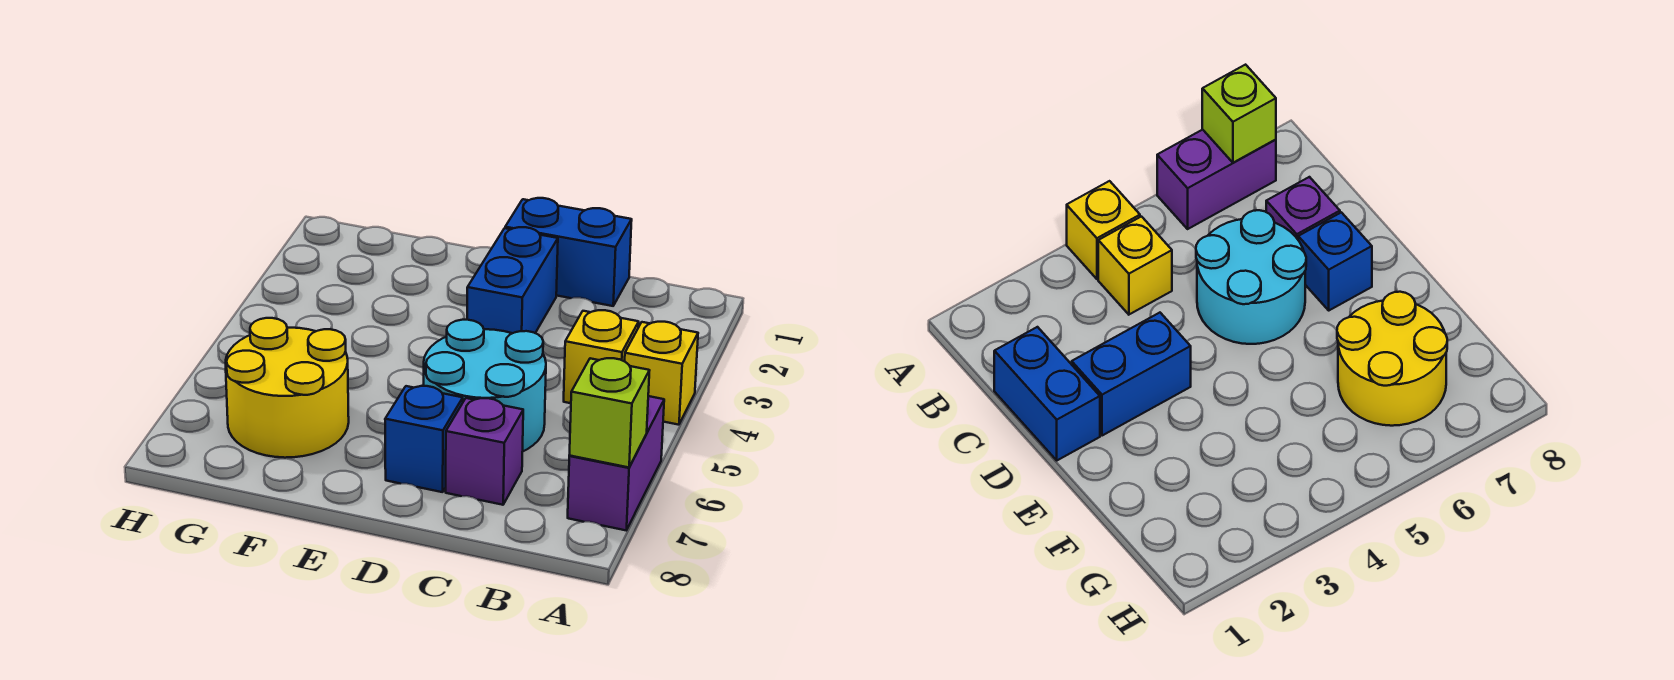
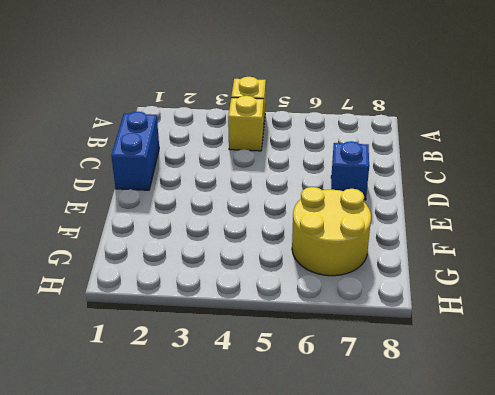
none -> purple brick A6:A7 level 1
none -> cyan round brick C5:D6 level 1

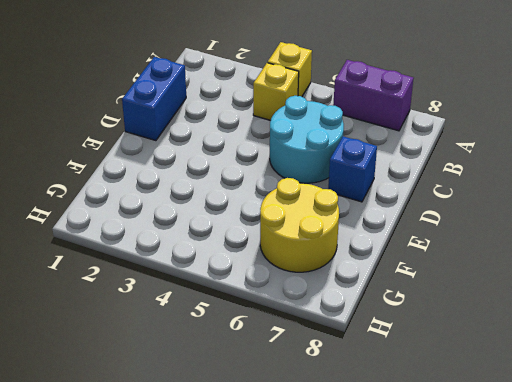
none -> purple brick C7 level 1
none -> blue brick D2:D3 level 1

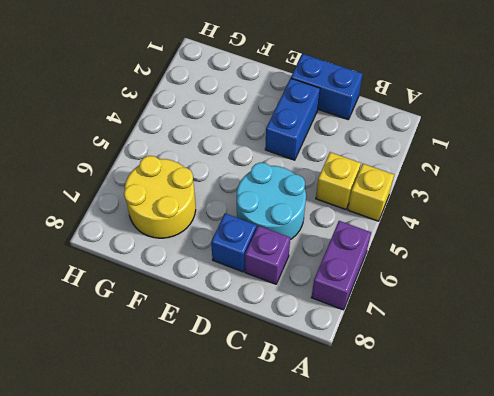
none -> lime brick A7 level 2

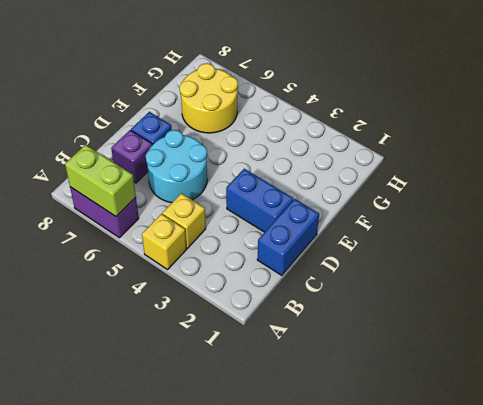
lime brick A6:A7 level 2 -> lime brick A7 level 2

